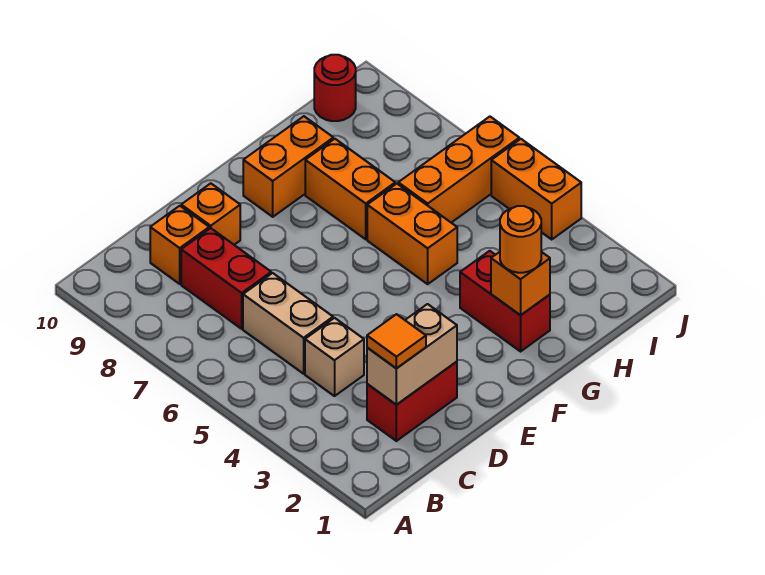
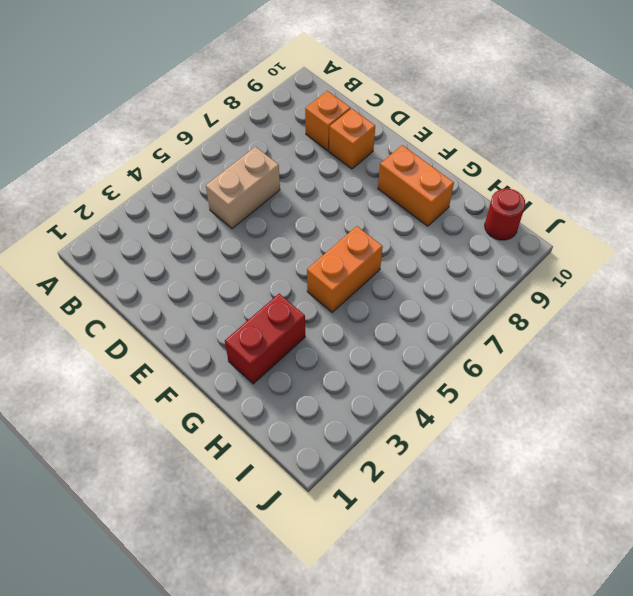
none -> red brick C2:D2 level 1
none -> tan brick C4 level 1
none -> red brick C7:C8 level 1

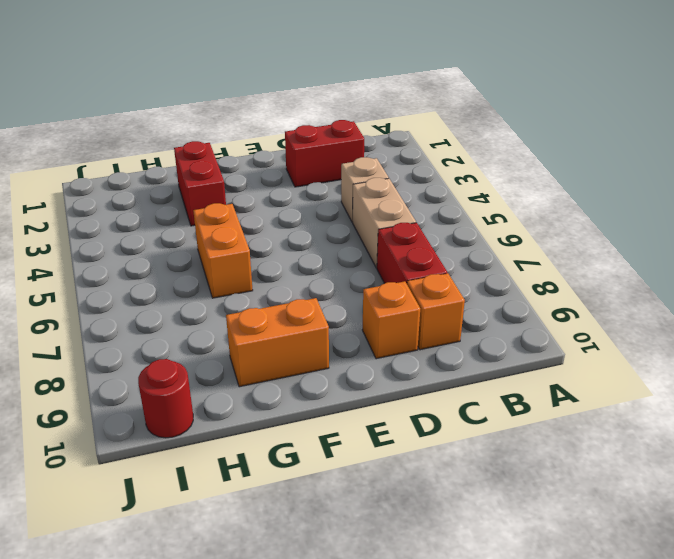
none -> orange brick G7:G8 level 1
none -> orange brick H6:J6 level 1
none -> orange brick J4:J5 level 1

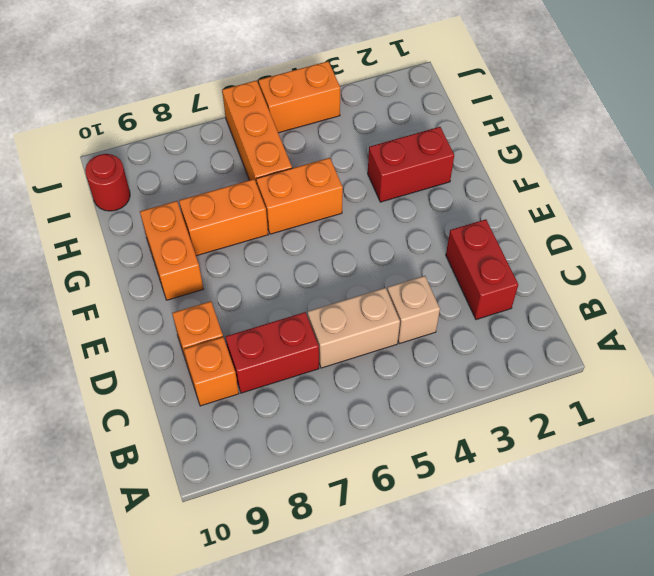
none -> tan brick C2:D2 level 2
none -> orange brick G2 level 2
none -> orange tile C2 level 3

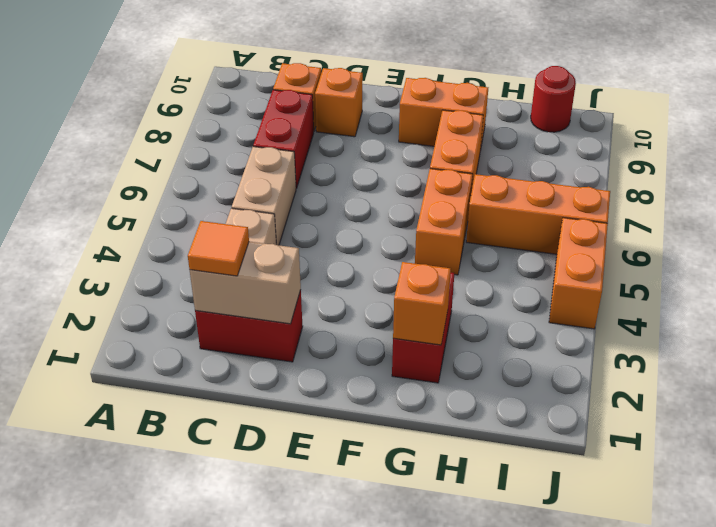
none -> orange round brick G2 level 3

